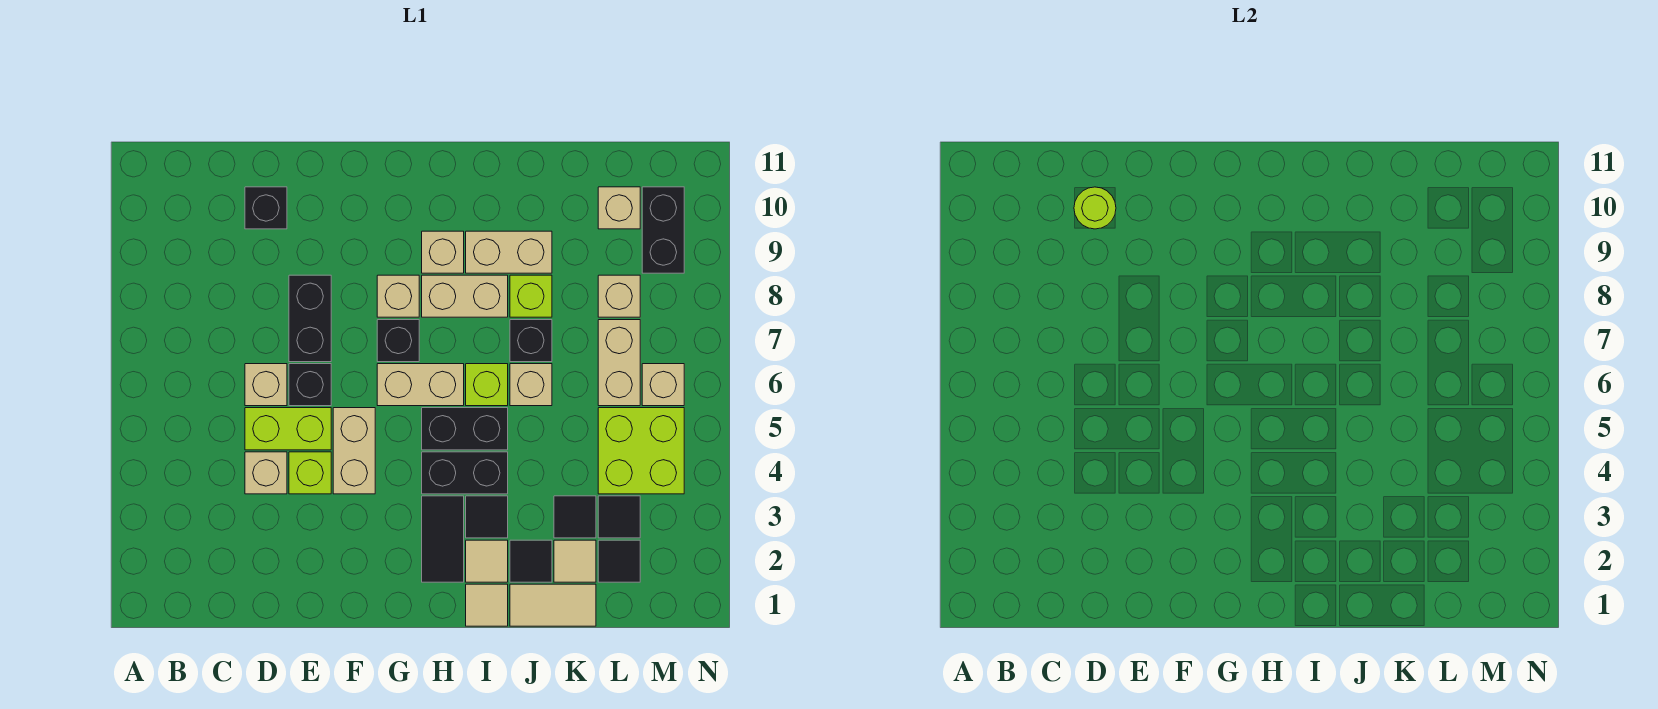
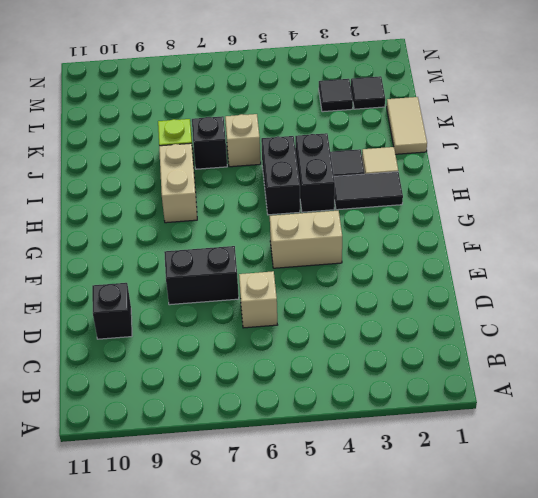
none -> tan brick D4 level 1
none -> lime brick D5:E5 level 1
none -> lime brick E4 level 1
none -> black brick E6 level 1

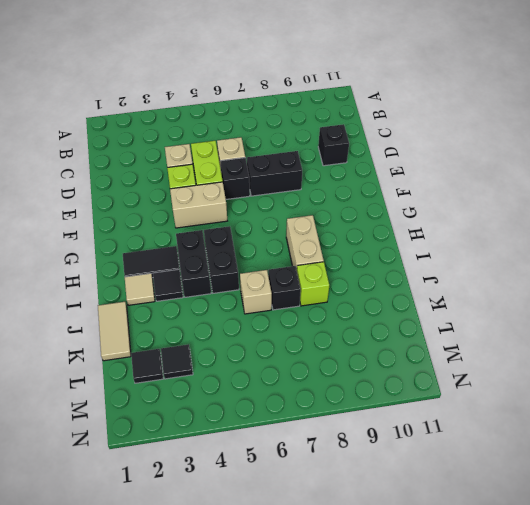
none -> tan brick G6:H6 level 1
none -> black brick G7 level 1
none -> tan brick G8 level 1
none -> tan brick H9 level 1

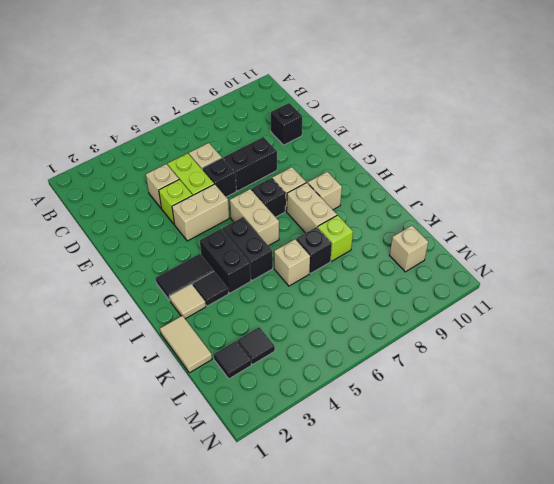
none -> tan tile I1 level 1
none -> lime brick I6 level 1
none -> tan brick I9:J9 level 1
none -> black tile J2 level 1

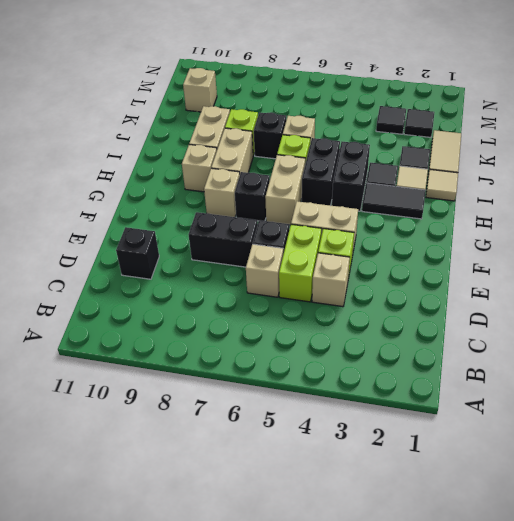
none -> tan tile K2 level 1
none -> black tile K3 level 1
none -> lime brick L4:M5 level 1
none -> tan brick L6:L7 level 1

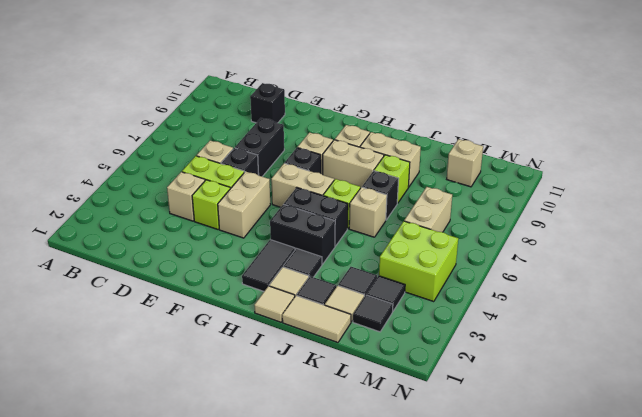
none -> tan brick L8 level 1
none -> tan brick M6 level 1
none -> black brick M9:M10 level 1
none -> lime round brick D10 level 2

